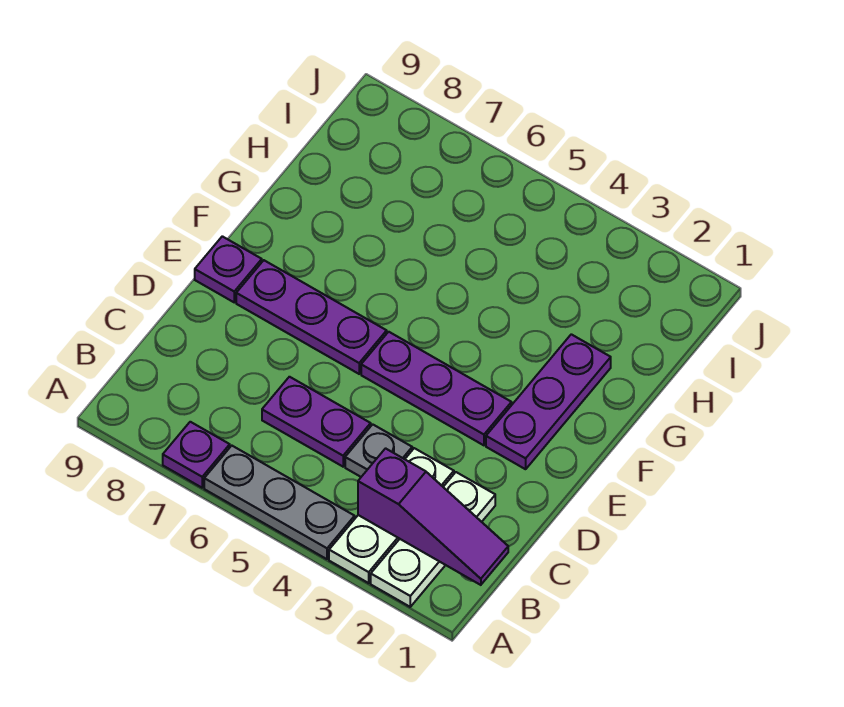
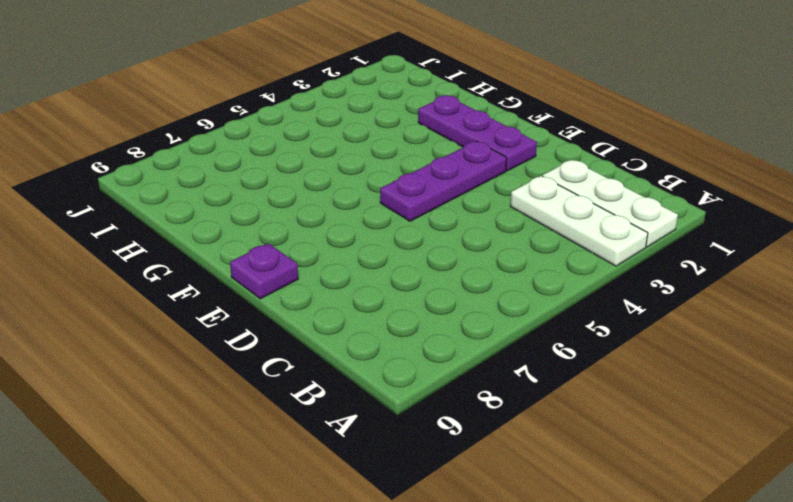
none -> grey plate A4:A6 level 1
none -> purple plate A7 level 1

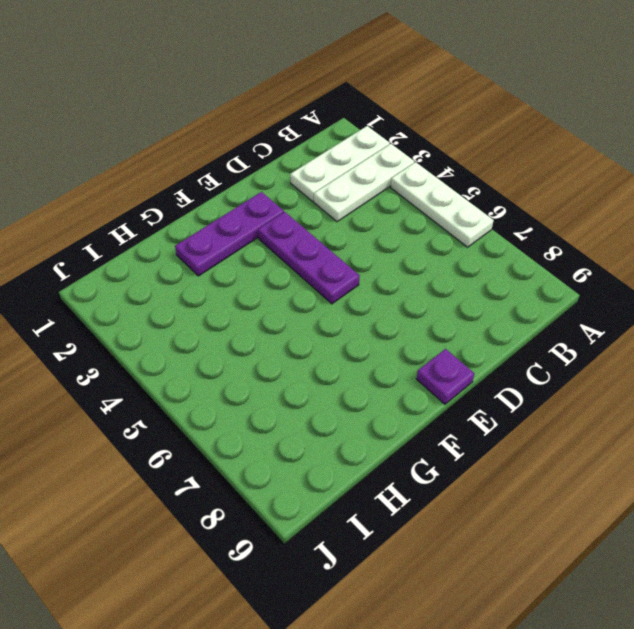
white plate A4:A6 level 1 -> grey plate A4:A6 level 1
none -> purple plate A7 level 1
none -> grey plate C4 level 1

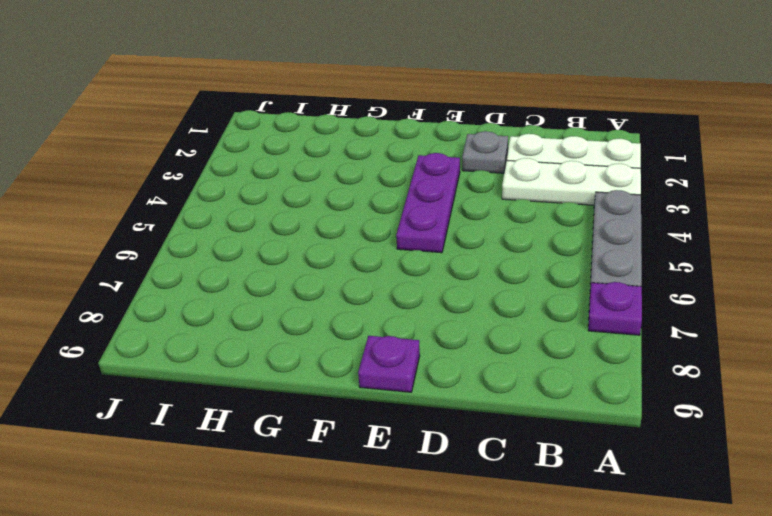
grey plate D2 level 1 -> grey plate C4 level 1
none -> purple plate C5:C6 level 1
none -> purple plate E2:G2 level 1

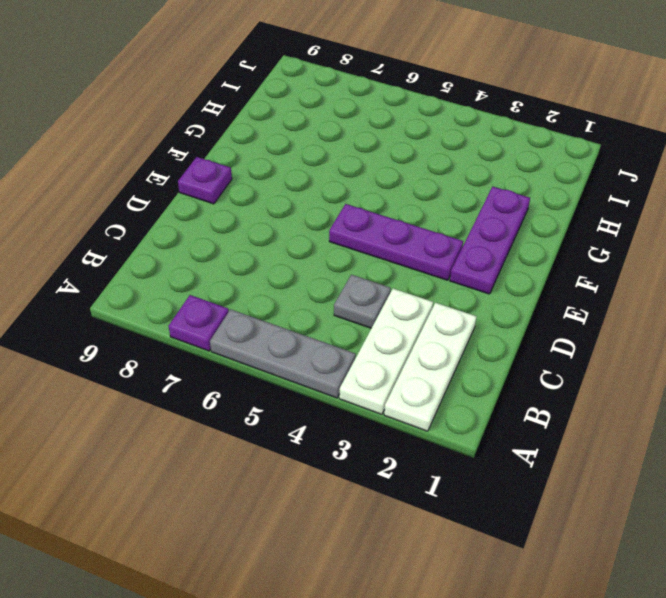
none -> purple plate C5:C6 level 1
none -> purple plate E6:E8 level 1

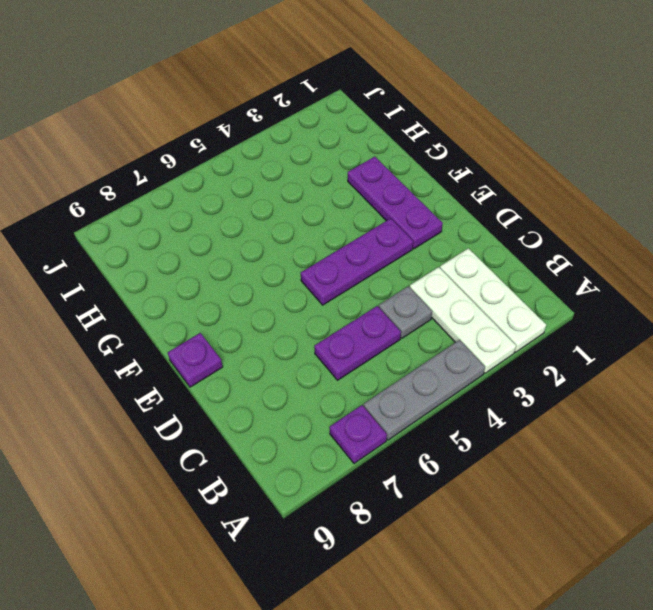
none -> purple plate E6:E8 level 1
none -> purple slope B1:B3 level 2 top 3

